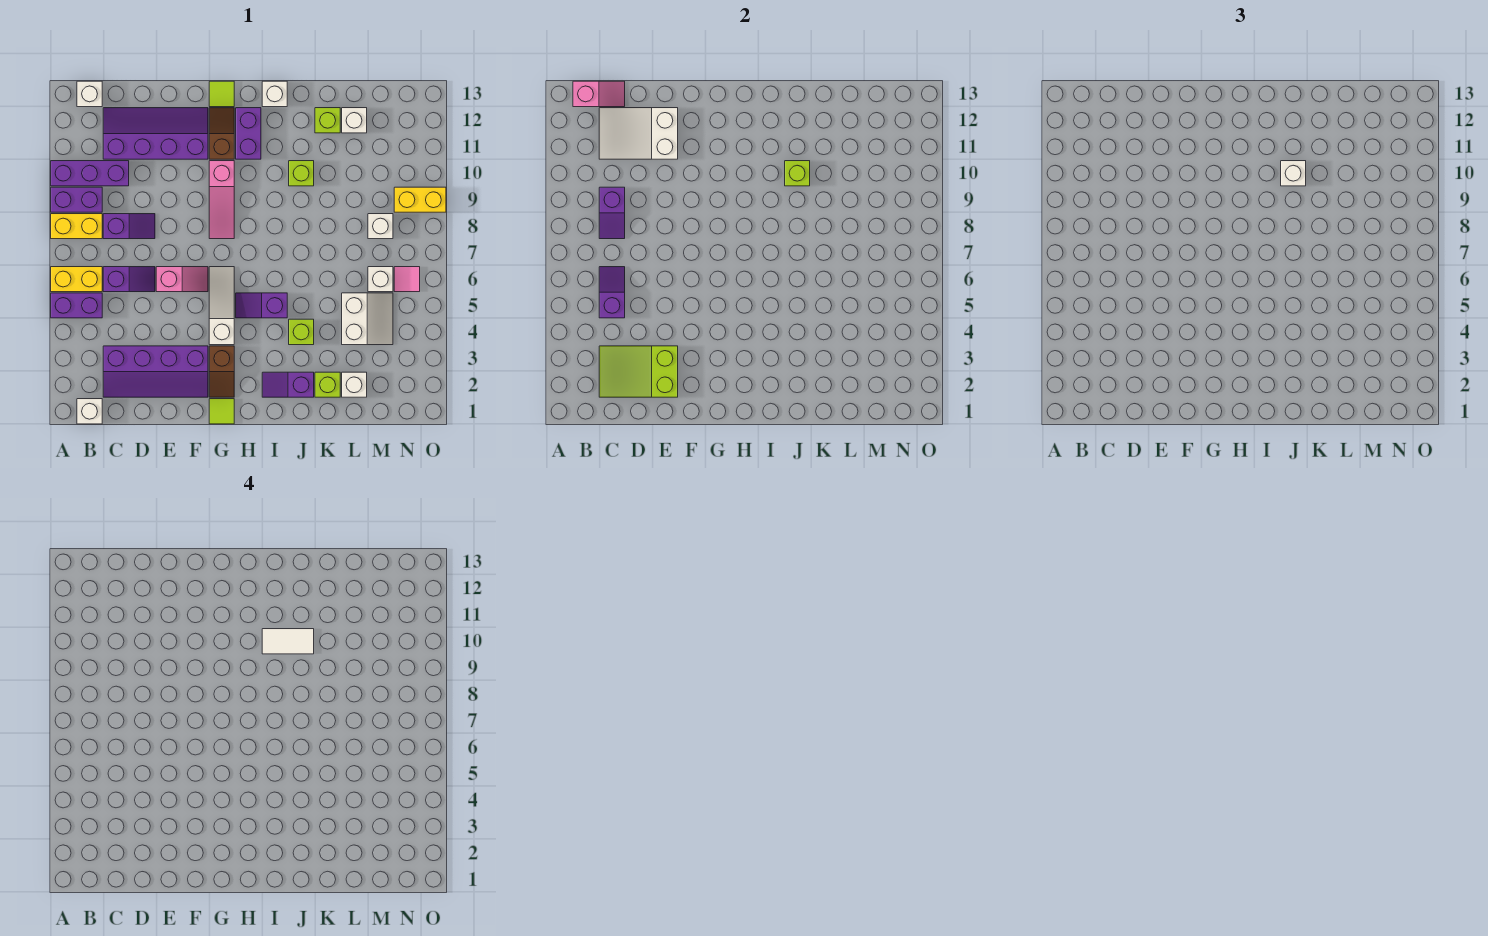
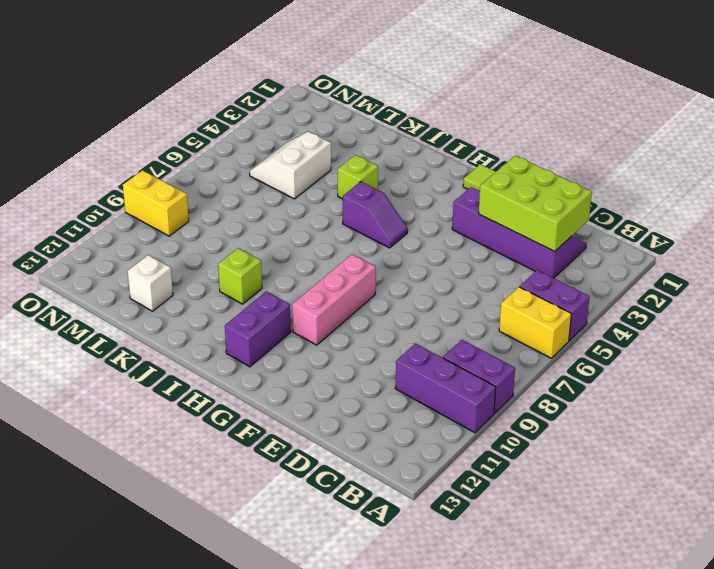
lime brick C2:E3 level 2 -> lime slope C2:E3 level 2 top E
pink brick G8:G10 level 1 -> pink slope G8:G10 level 1 top 10
none -> yellow brick A8:B8 level 1
none -> white brick B1 level 1
none -> white brick B13 level 1
none -> purple slope C6:D6 level 1 top C

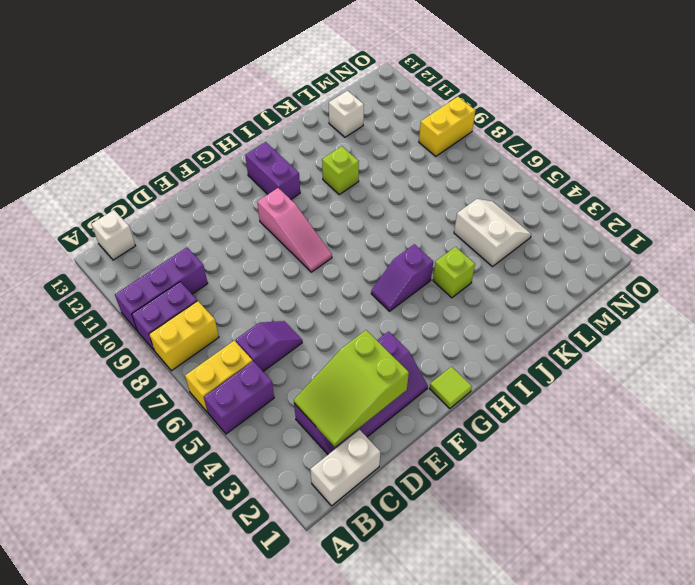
white brick B1:C1 level 1 -> white brick B1 level 1
none -> purple slope C8:D8 level 1 top C
none -> purple slope C11:F12 level 1 top 11
none -> pink slope E6:F6 level 1 top E
none -> brown slope G2:G3 level 1 top 3

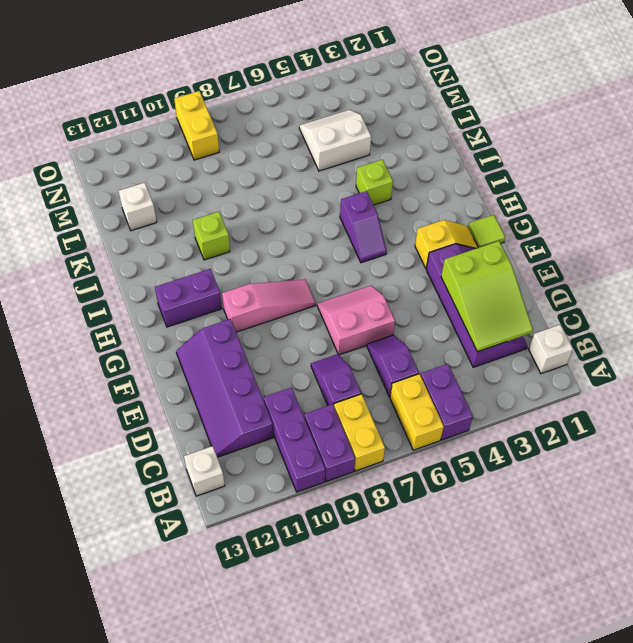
pink slope E6:F7 level 1 top E -> pink slope E6:F6 level 1 top E
yellow slope G2:G3 level 1 top 3 -> brown slope G2:G3 level 1 top 3
none -> white slope G4:G6 level 1 top 4
none -> brown slope G11:G12 level 1 top 11
none -> lime tile G13 level 1
none -> purple slope I2:J2 level 1 top J

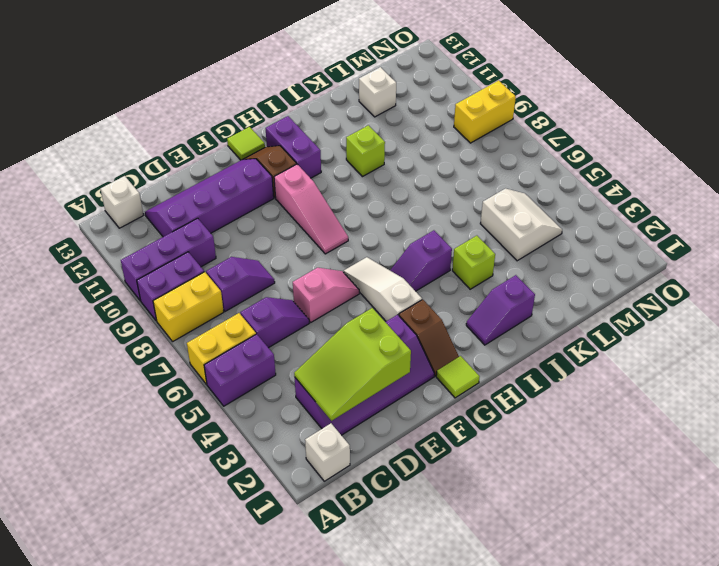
none -> white brick I13 level 1
none -> lime brick K2 level 1
none -> lime brick K12 level 1
none -> white brick L2 level 1

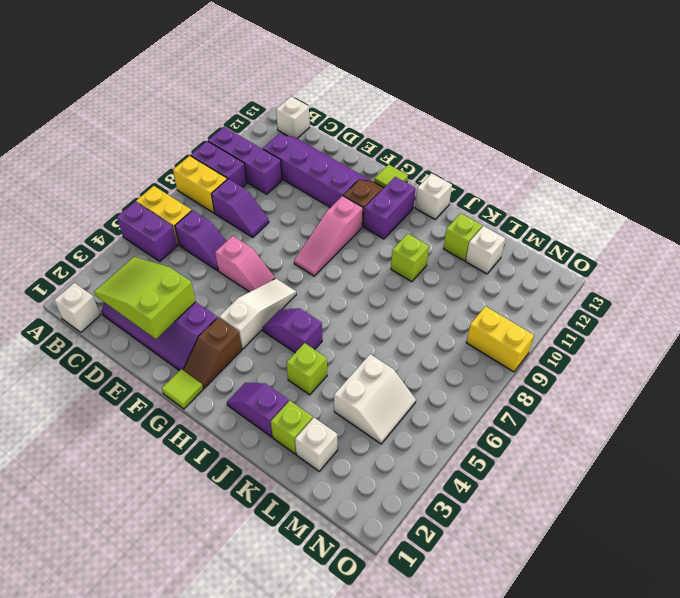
none -> white brick M6 level 1
none -> white brick M8 level 1
none -> pink tile N6 level 1
none -> pink slope B13:C13 level 2 top B

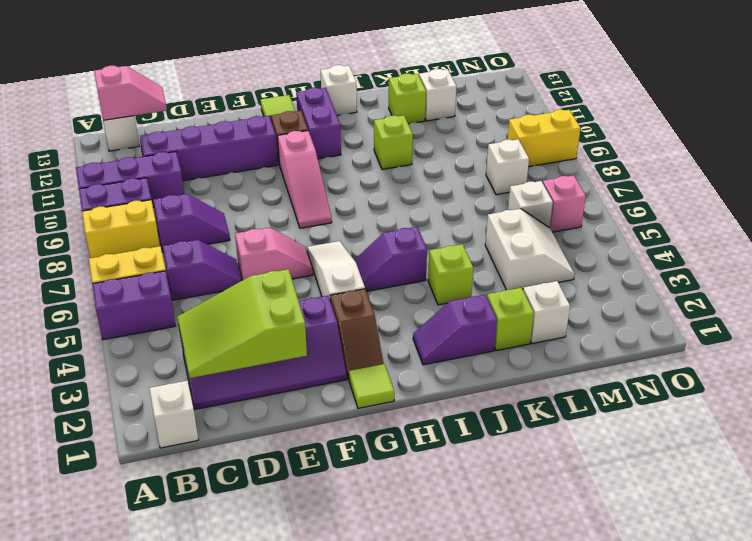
pink brick N6 level 1 -> pink tile N6 level 1
none -> purple slope C5:C6 level 2 top 5
none -> purple slope C8:C9 level 2 top 9
none -> white slope C11:E12 level 2 top E
none -> lime brick J10 level 2

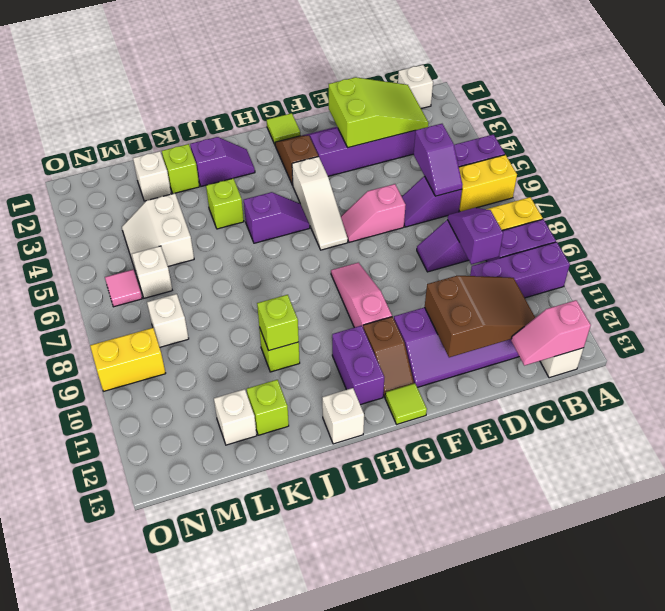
brown slope C11:E12 level 2 top E -> white slope C11:E12 level 2 top E
none -> white brick J10 level 3
none -> white tile I10:J10 level 4

